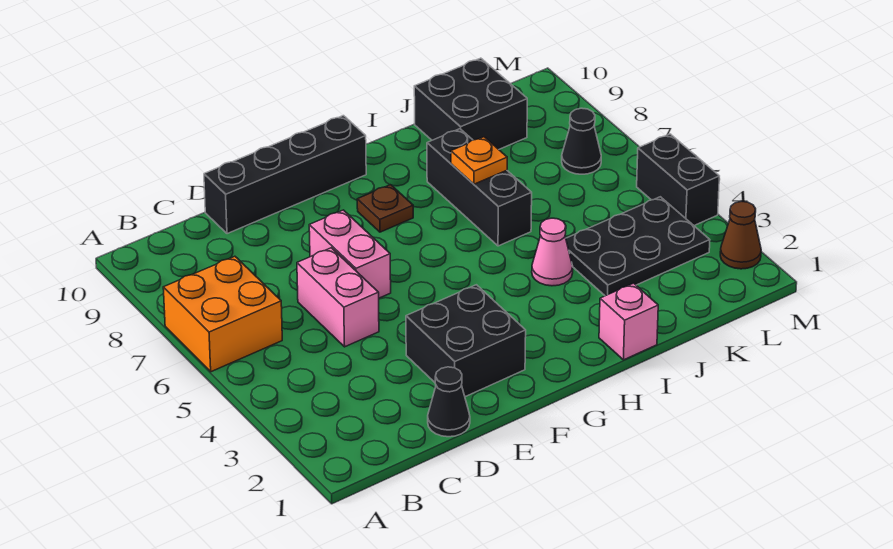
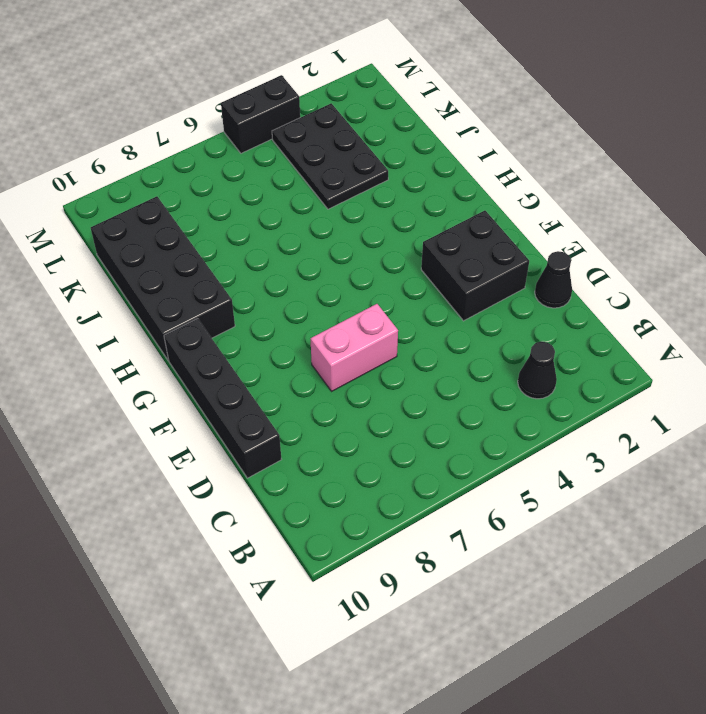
black cone B3 level 1 -> black cone L7 level 1
black brick H9:K10 level 1 -> black brick J9:K10 level 1
none -> orange brick A6:B7 level 1
none -> pink brick D5:D6 level 1
none -> brown plate G8 level 1

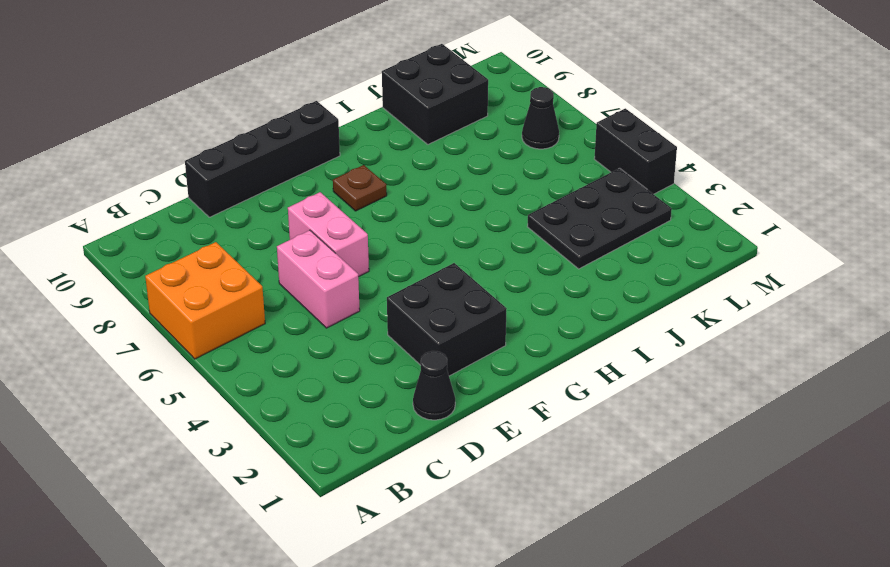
none -> pink brick I1 level 1
none -> pink cone I4 level 1
none -> black brick I6:I8 level 1

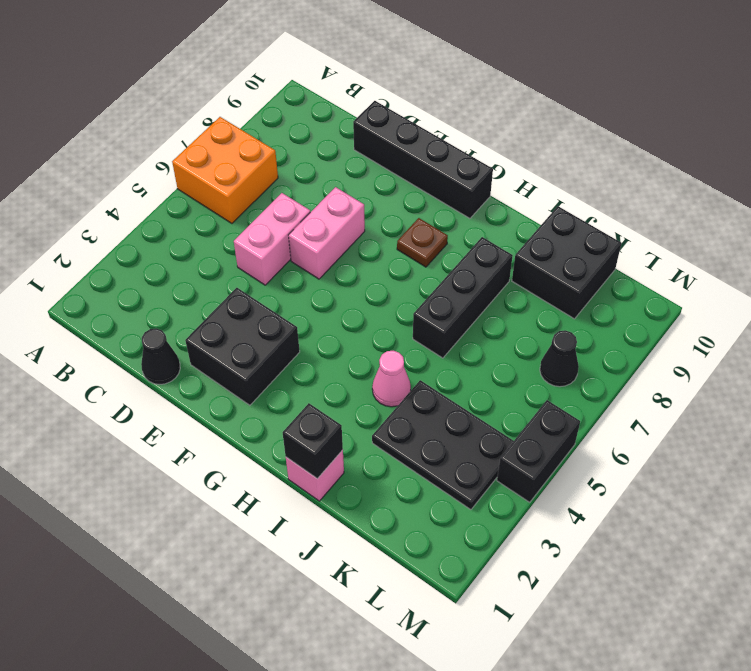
black brick I1 level 2 -> none
none -> brown cone M2 level 1
none -> orange plate I7 level 2

